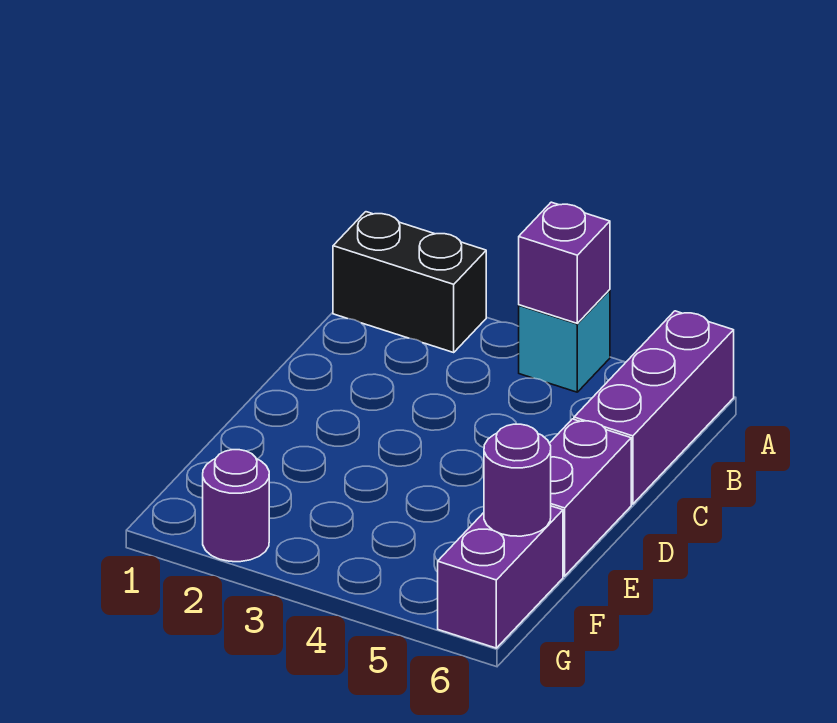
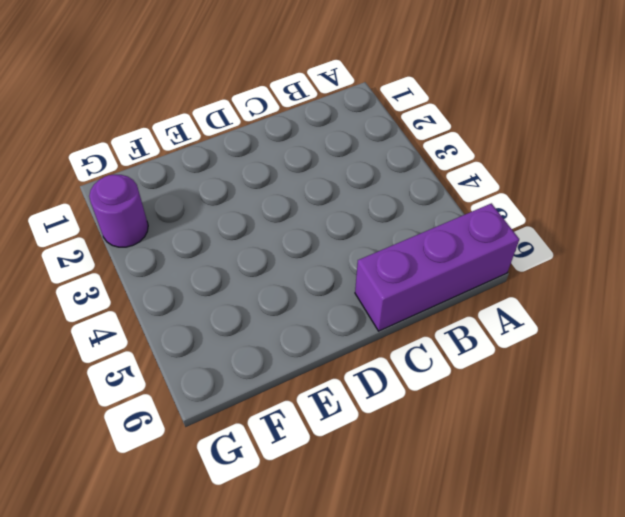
none -> black brick A1:A2 level 1
none -> cyan brick A4 level 1

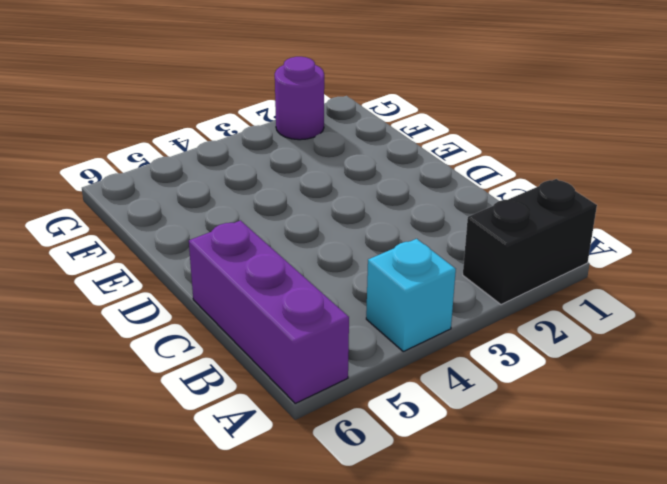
none -> purple brick D6:E6 level 1
none -> purple brick F6:G6 level 1

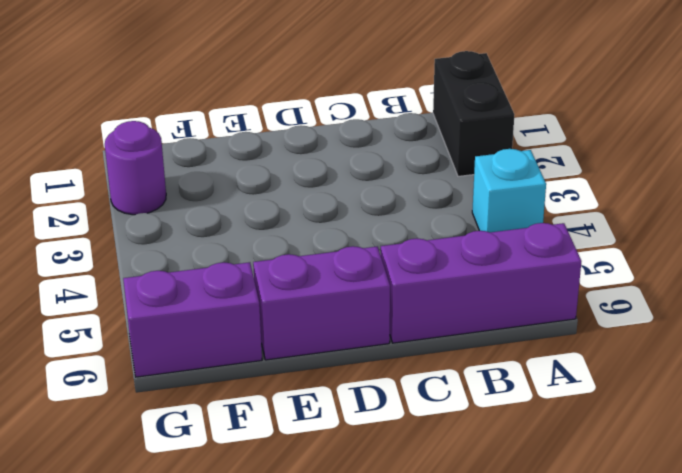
none -> purple brick A4 level 2
none -> purple round brick F6 level 2

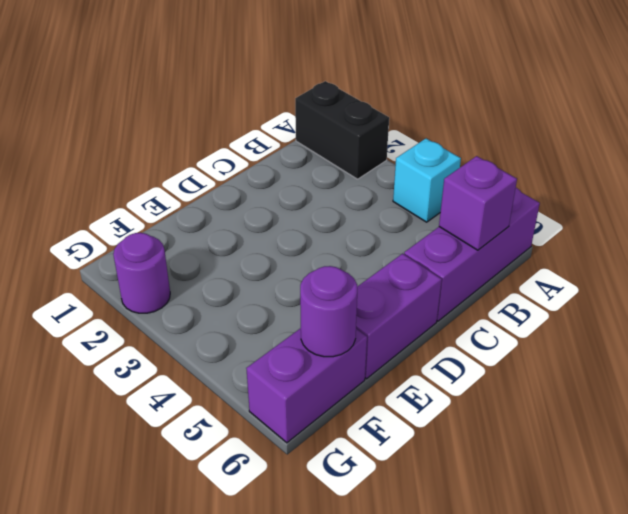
purple brick B6 level 2 -> purple brick A4 level 2

